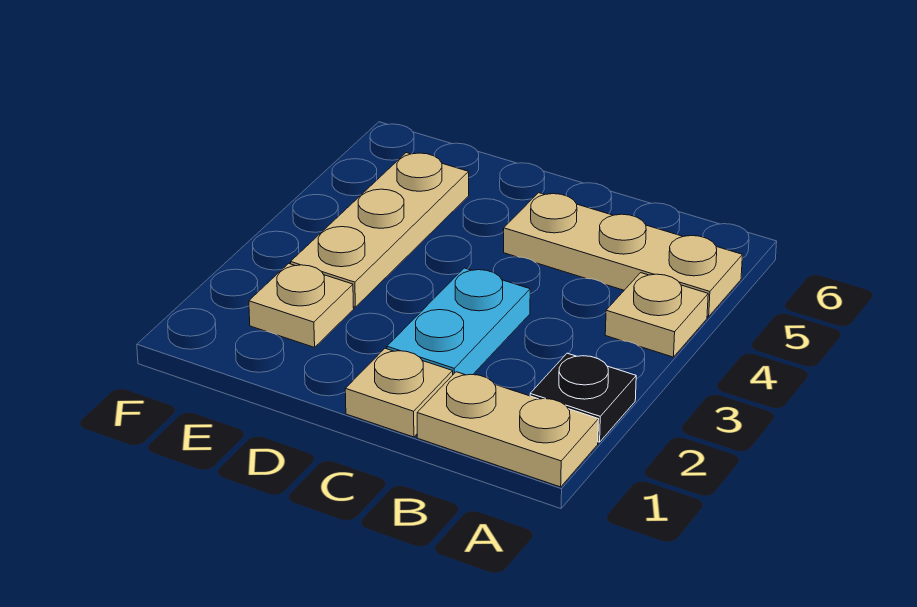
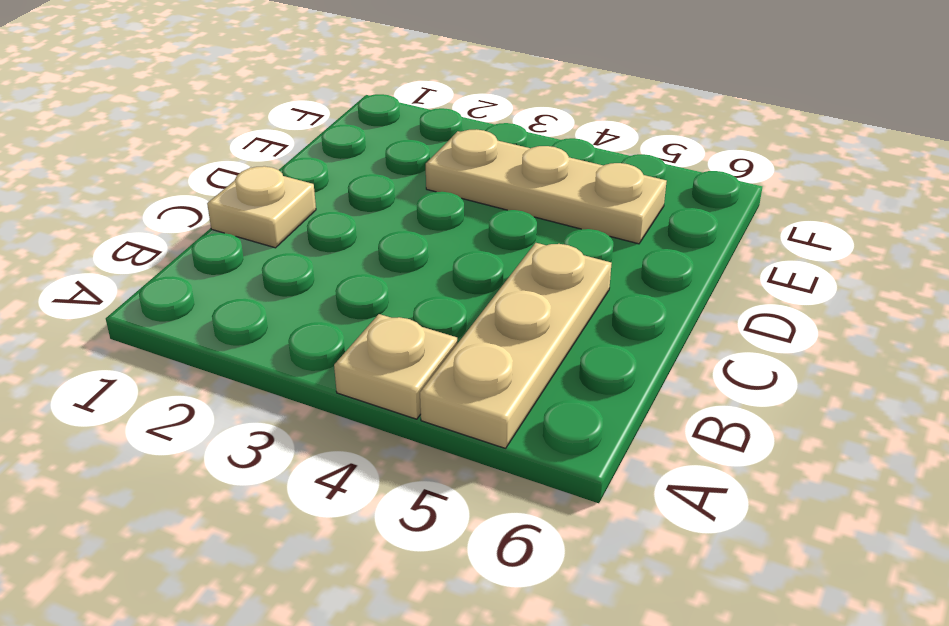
none -> tan plate A1:B1 level 1
none -> black plate A2 level 1

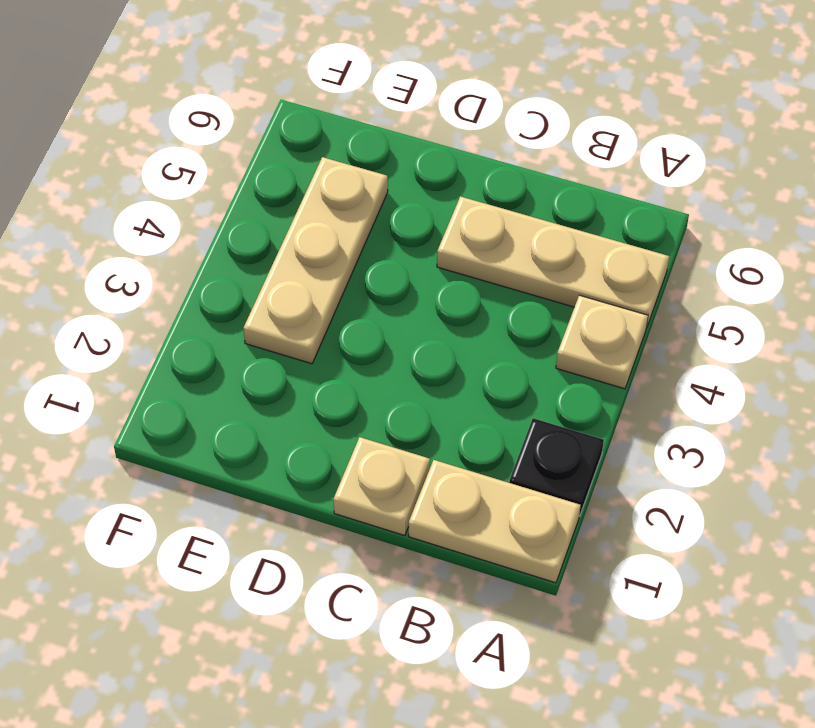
none -> cyan plate C2:C3 level 1
none -> tan plate E2 level 1

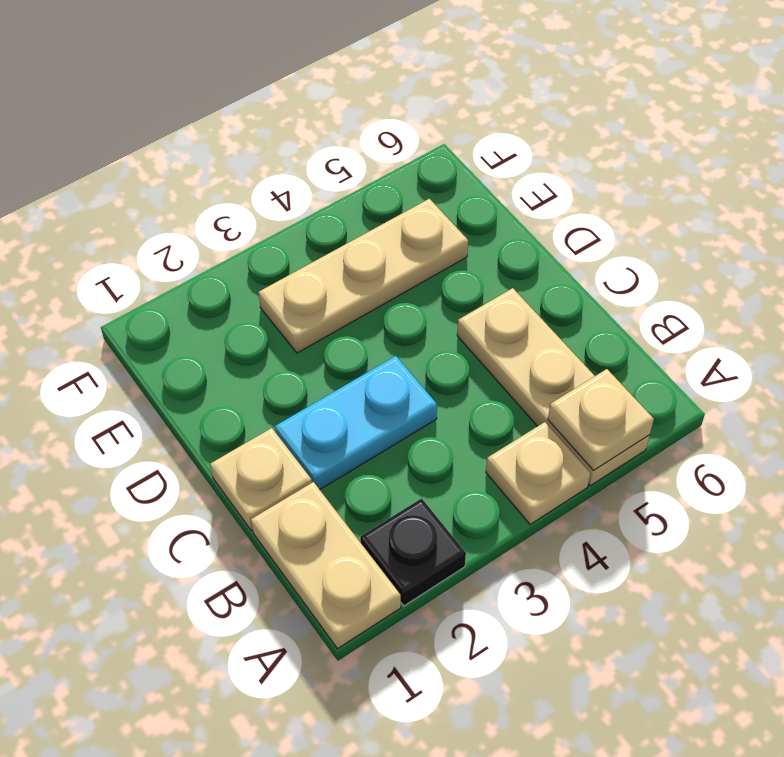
tan plate A5 level 2 -> tan plate E2 level 1

